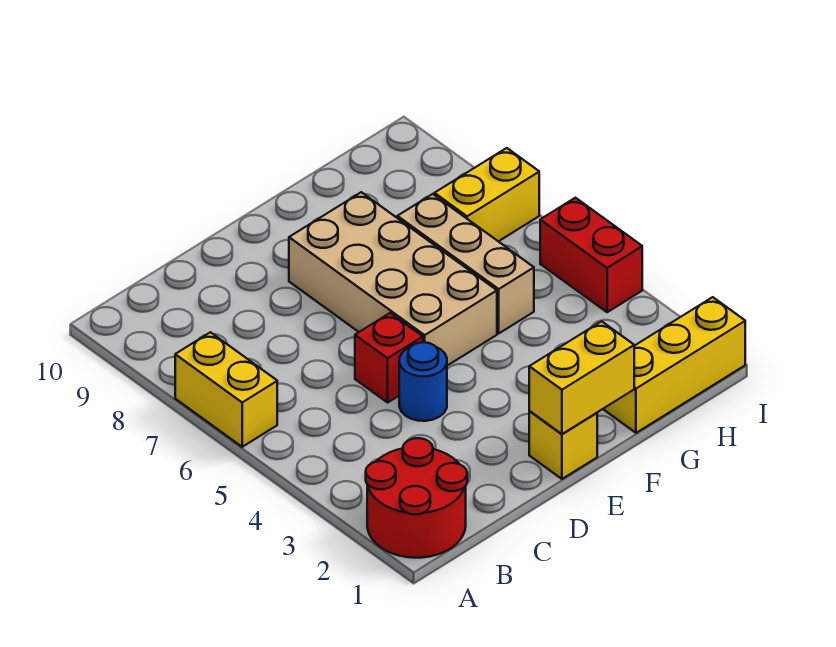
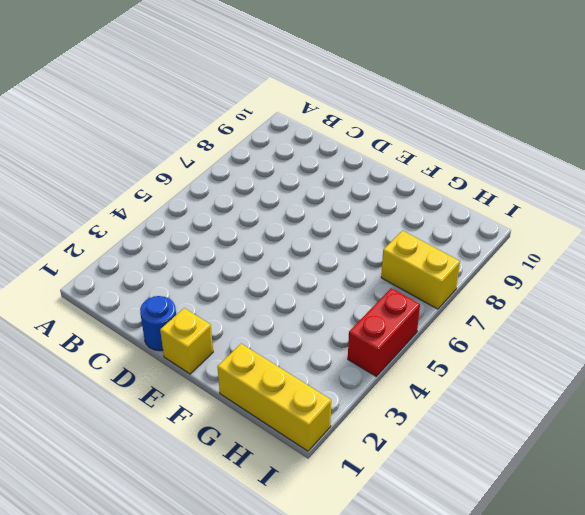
blue round brick D1 level 1 -> blue round brick D4 level 1
none -> red round brick A1:B2 level 1
none -> yellow brick A6:A7 level 1

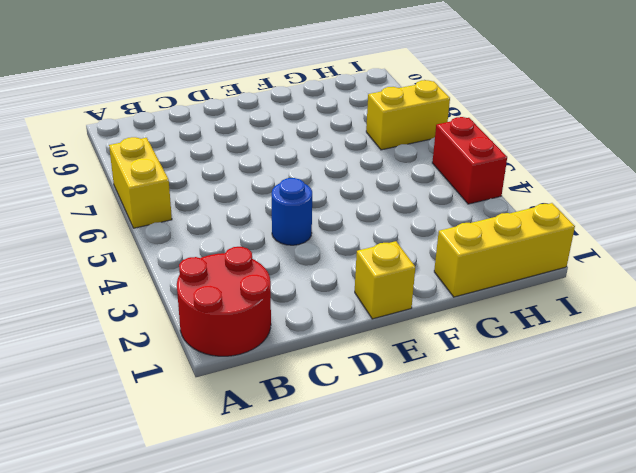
none -> red brick D5 level 1
none -> tan brick E5:F8 level 1

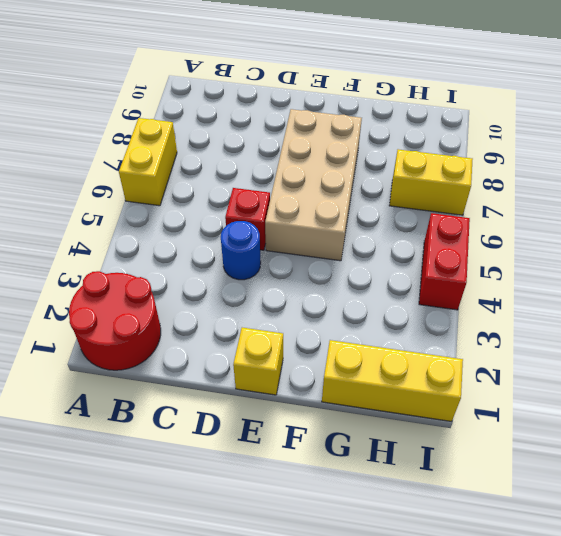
none -> tan brick G5:G7 level 1
none -> yellow brick E1:F1 level 2

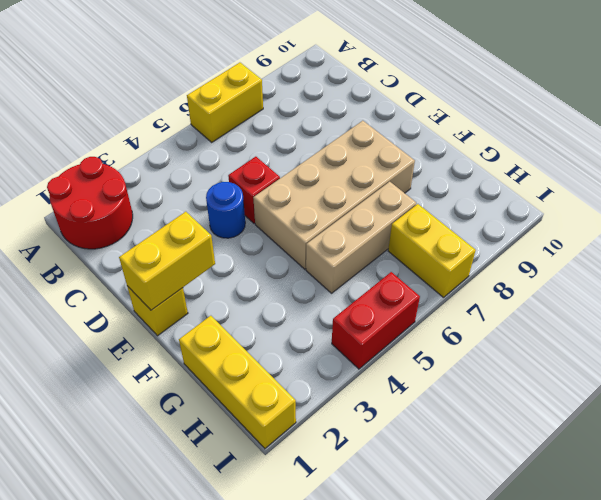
yellow brick E1:E2 level 2 -> yellow brick E1:F1 level 2

